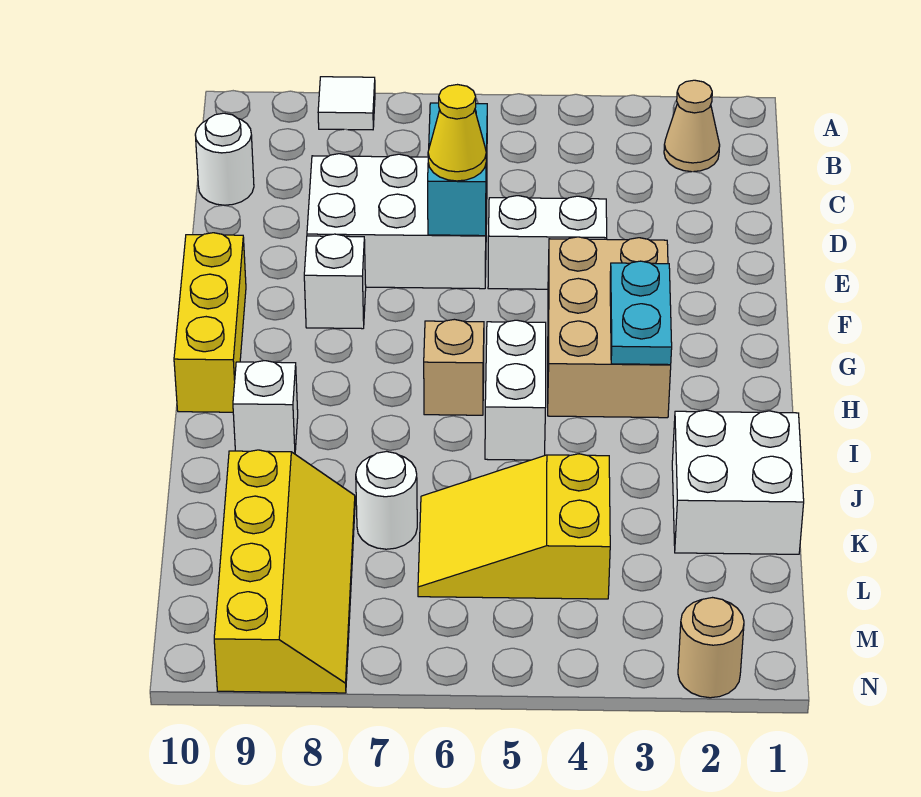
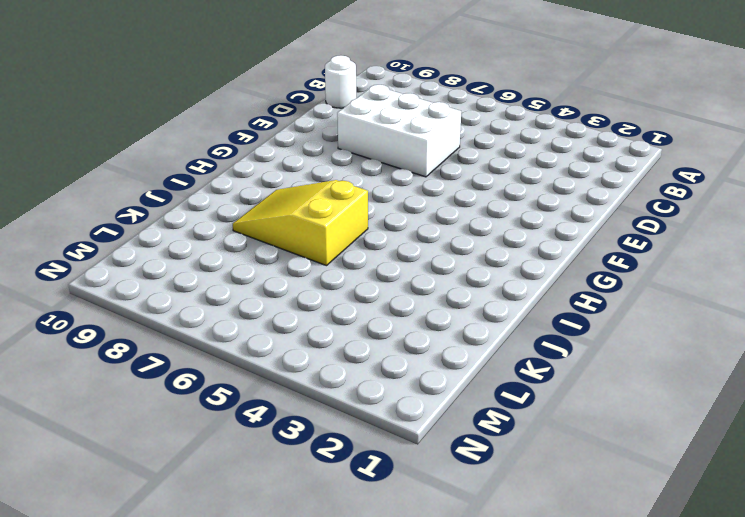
yellow slope I6:J8 level 1 top 6 -> yellow slope K4:L6 level 1 top 4
none -> white tile A8 level 1
none -> tan cone B2 level 1
none -> white brick E4:E5 level 1

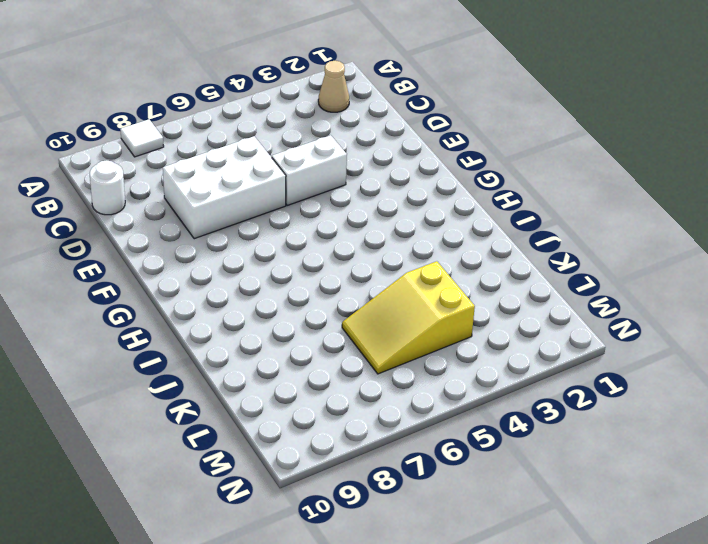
none -> tan brick F3:H4 level 1
none -> white brick F8 level 1
none -> yellow brick F10:H10 level 1

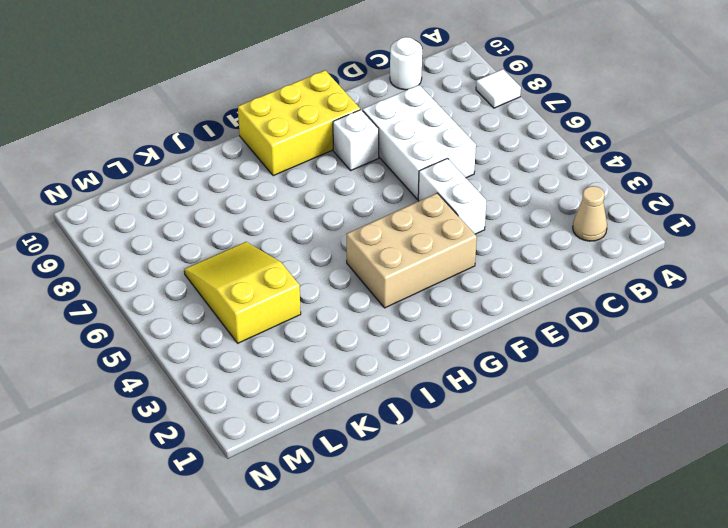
yellow brick F9:H10 level 1 -> yellow brick F10:H10 level 1
none -> white brick H5:I5 level 1
none -> tan brick H6 level 1
none -> white brick I9 level 1

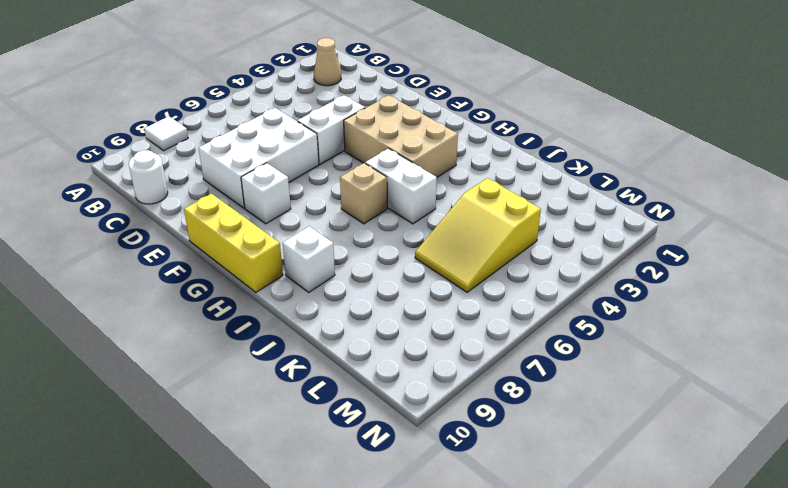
none -> white brick J1:K2 level 1
none -> white round brick K7 level 1
none -> yellow slope K8:N9 level 1 top 9

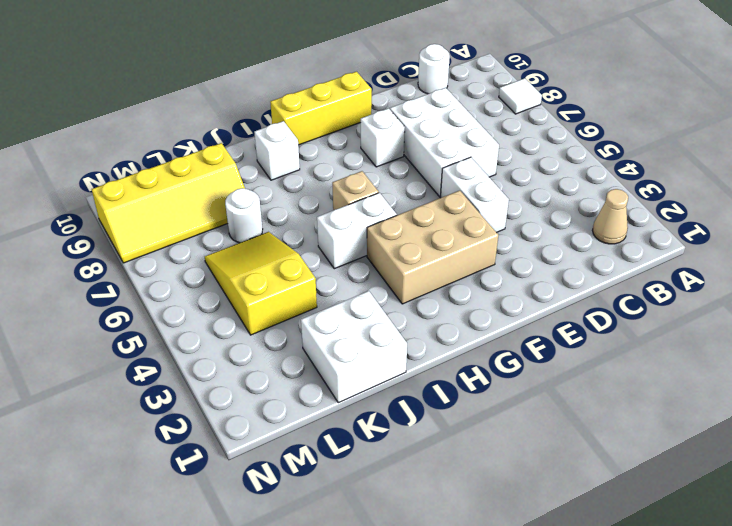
none -> tan round brick N2 level 1
none -> cyan brick D6:E6 level 2
none -> cyan plate G3:H3 level 2

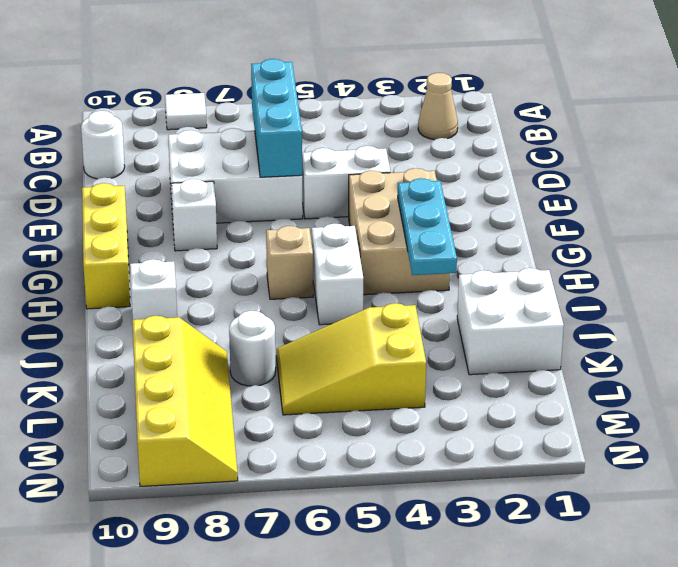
cyan brick C6:E6 level 2 -> cyan brick D6:E6 level 2
cyan plate G3:I3 level 2 -> cyan plate G3:H3 level 2
none -> tan round brick N2 level 1
none -> yellow cone E6 level 3

